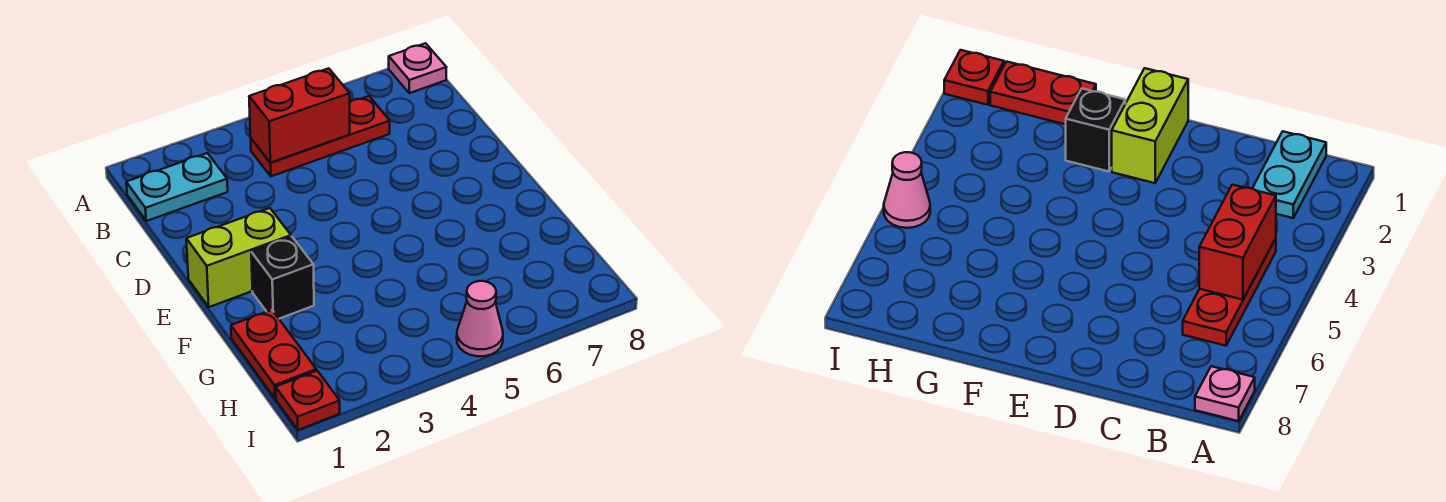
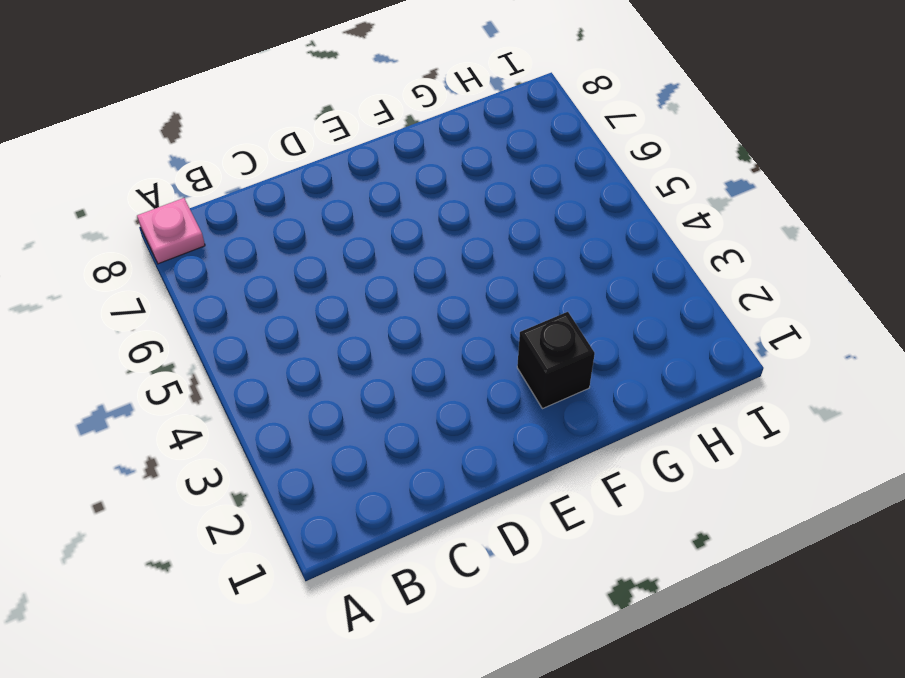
none -> cyan plate B1:B2 level 1
none -> red plate B4:B6 level 1

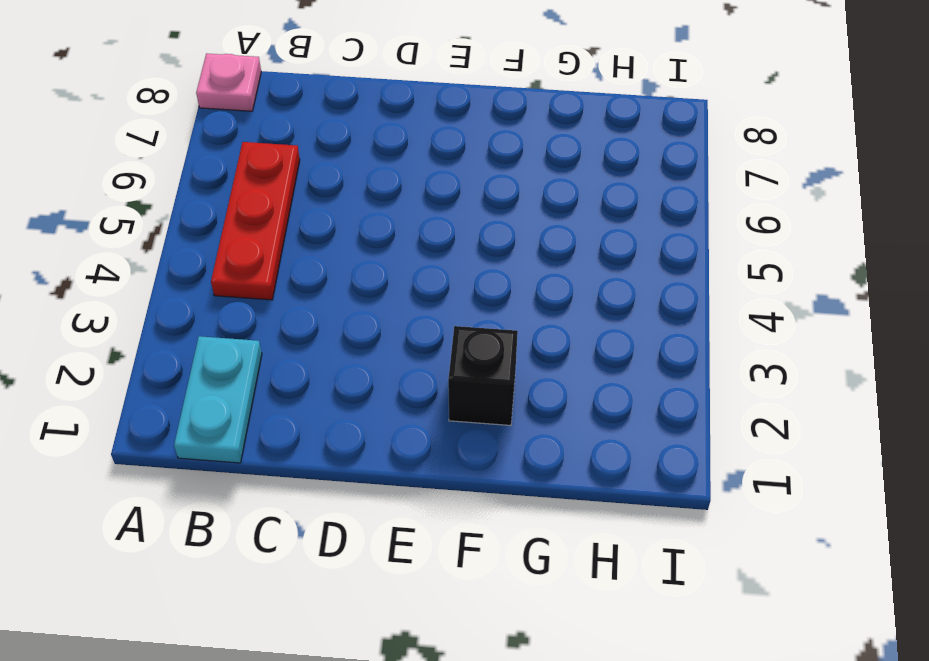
none -> lime brick E1:E2 level 1
none -> red plate G1:H1 level 1

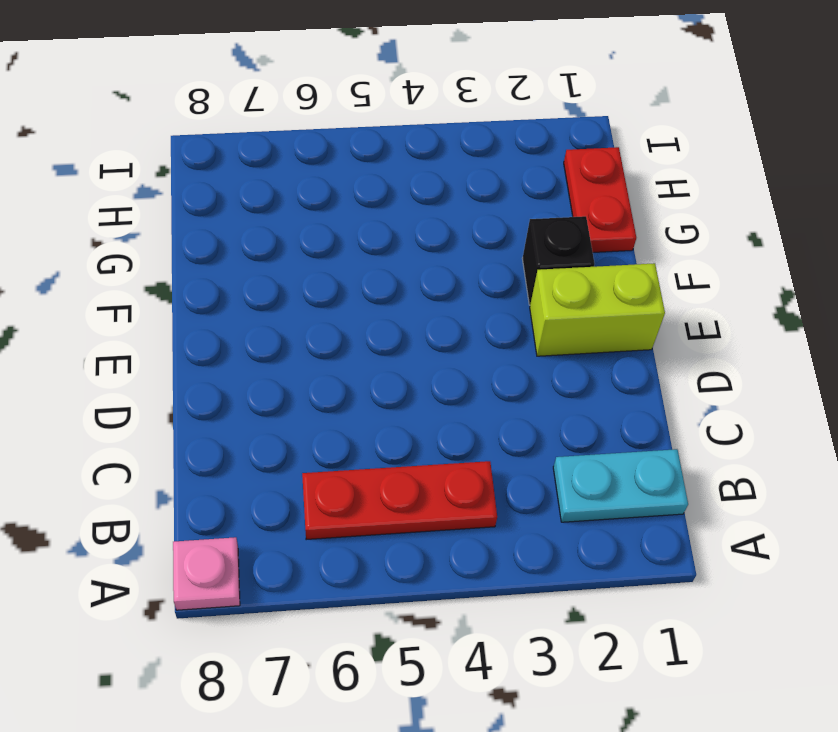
none -> red plate I1 level 1
none -> pink cone I5 level 1

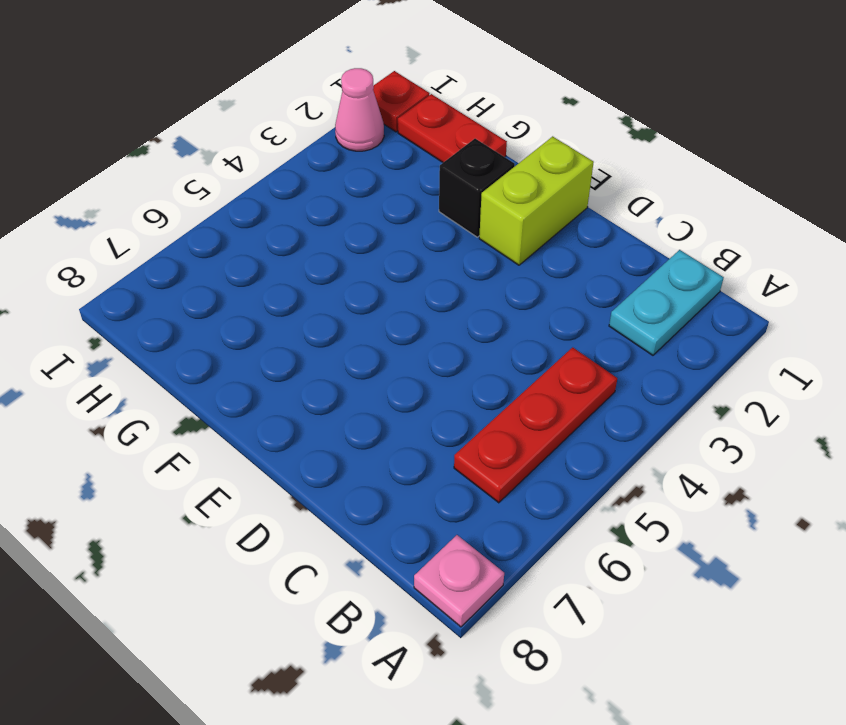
pink cone I2 level 1 -> pink cone I5 level 1
none -> red brick B4:B5 level 2

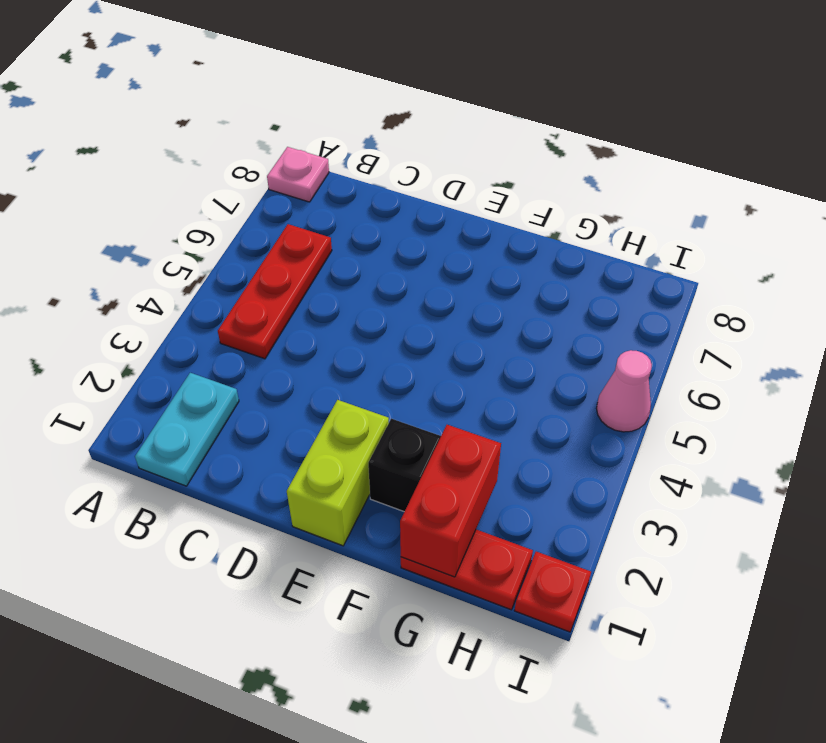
red brick G1:G2 level 2 -> red brick B4:B5 level 2

